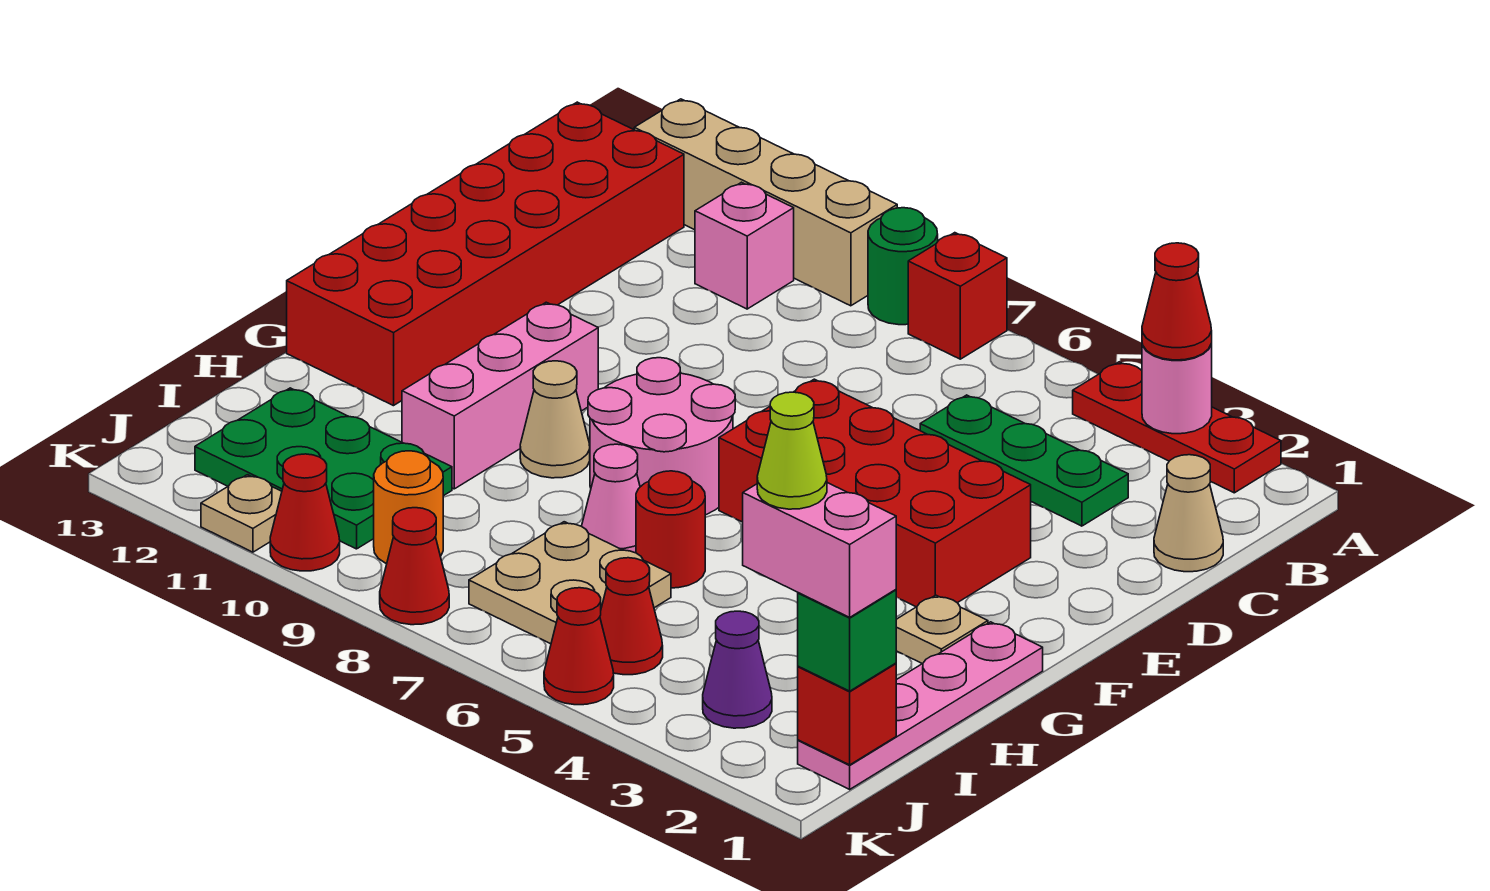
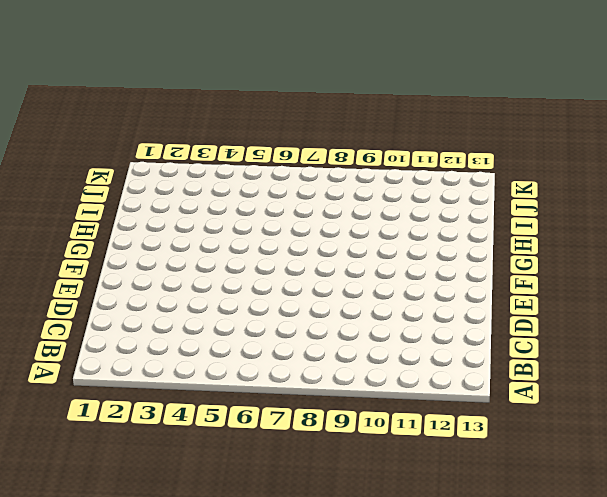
none -> red plate A2:A4 level 1
none -> red brick A7 level 1
none -> green round brick A8 level 1
none -> tan brick A9:A12 level 1

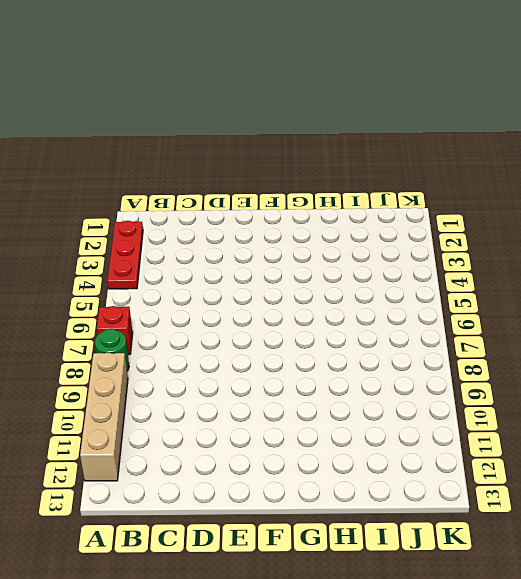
none -> pink brick B10 level 1
none -> red brick B12:G13 level 1
none -> tan cone C1 level 1
none -> green plate C3:C5 level 1

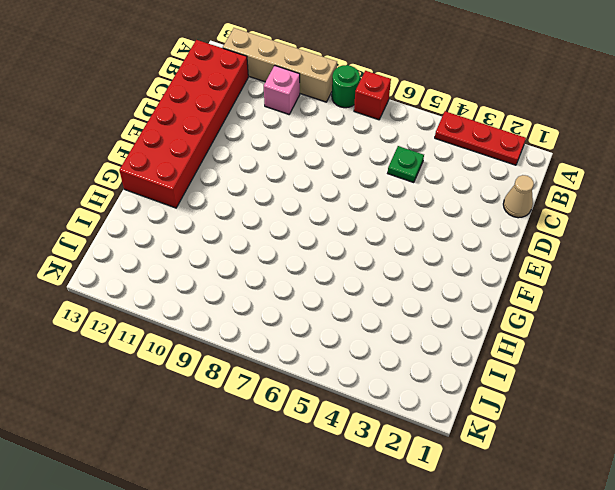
green plate C5 level 1 -> green plate C3:C5 level 1
none -> red brick E3:F6 level 1
none -> pink round brick F7:G8 level 1
none -> pink brick F10:H10 level 1
none -> pink plate G1:J1 level 1

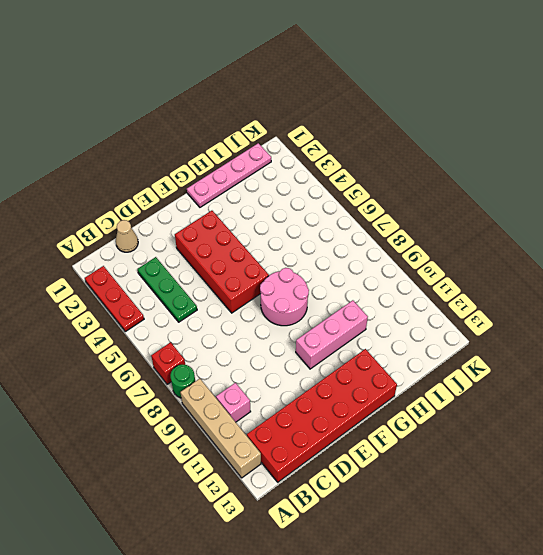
none -> tan plate G2 level 1
none -> tan cone G9 level 1
none -> red round brick H6 level 1
none -> pink cone H7 level 1

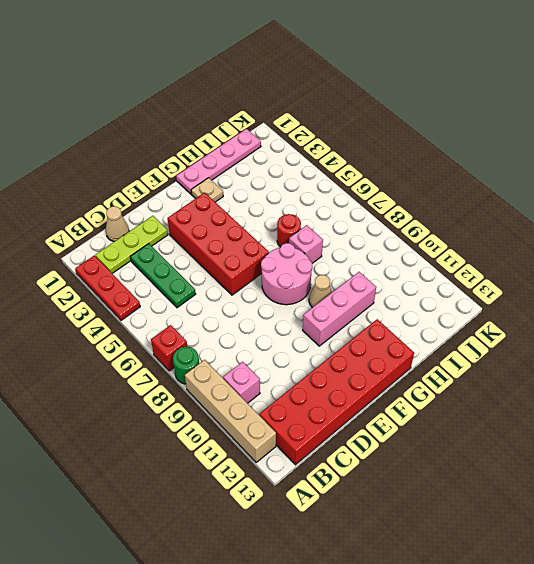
lime plate B2:D2 level 1 -> none
pink brick H7 level 1 -> pink cone H7 level 1
none -> tan plate I6:J7 level 1
none -> green plate I10:J12 level 1
none -> purple cone J3 level 1
none -> red cone J5 level 1

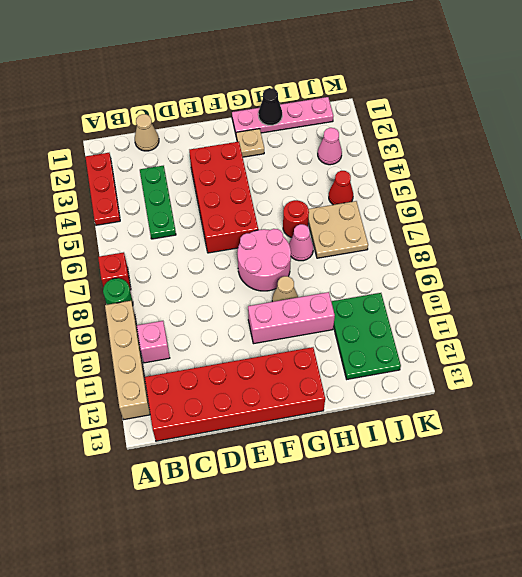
black cone H1 level 2 -> none
pink cone J3 level 1 -> purple cone J3 level 1
none -> orange round brick J9 level 1
none -> red cone K5 level 1
none -> red cone K8 level 1
none -> red cone K10 level 1

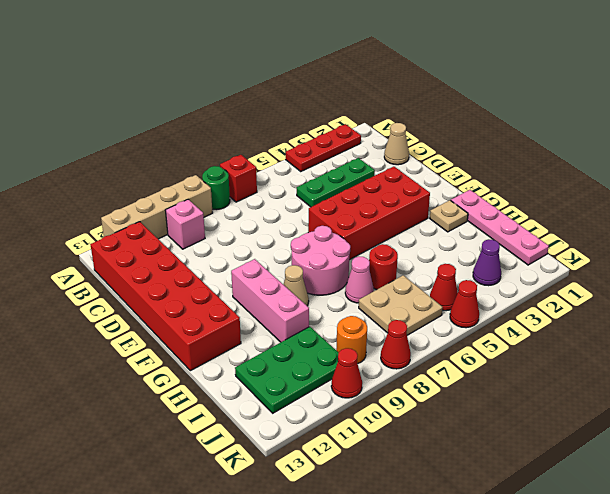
none -> tan plate K11 level 1
none -> pink round brick A3 level 2
none -> red brick J1 level 2
none -> red cone A3 level 3

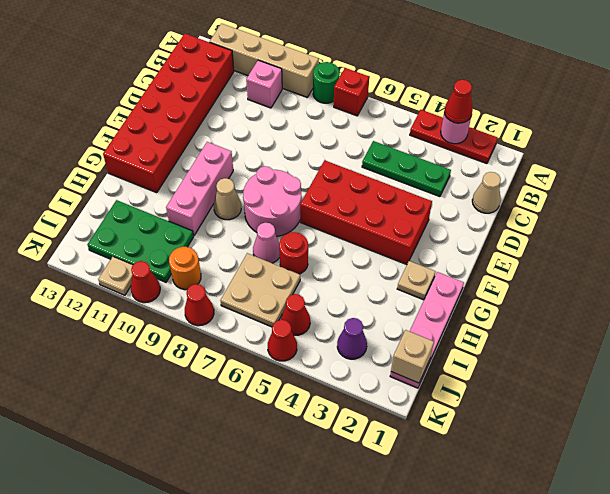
tan brick J1 level 2 -> red brick J1 level 2
none -> green brick J1 level 3
none -> pink brick J1:J2 level 4
none -> lime cone J2 level 5

